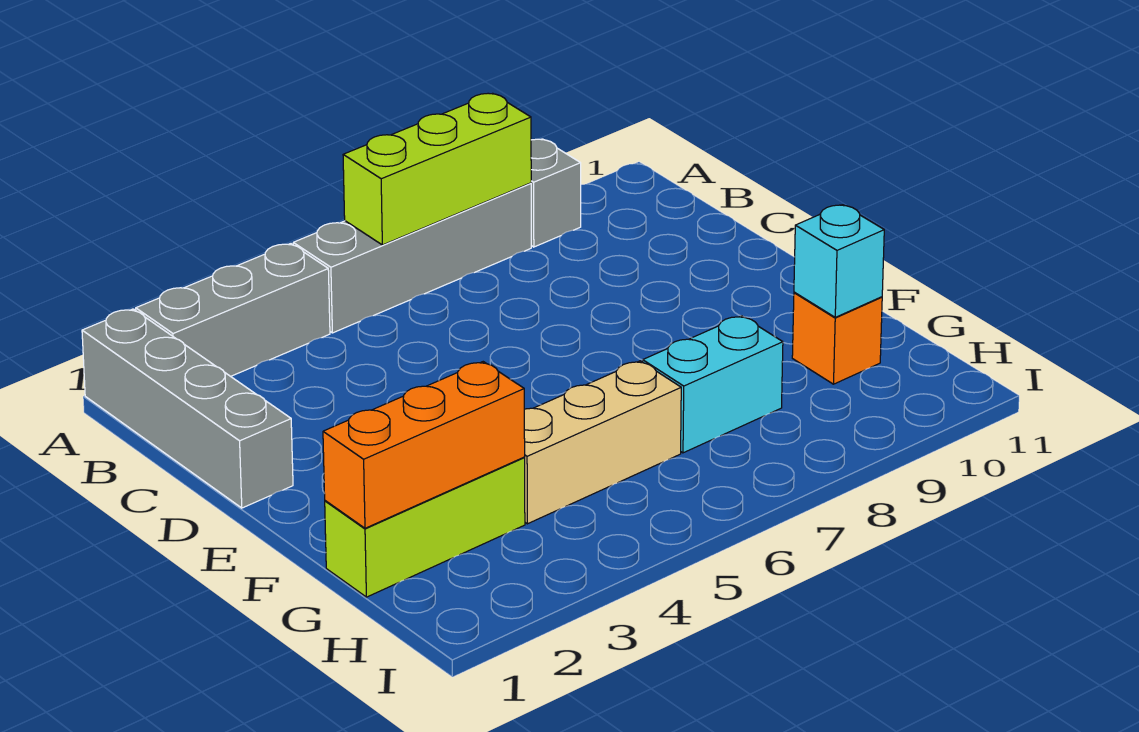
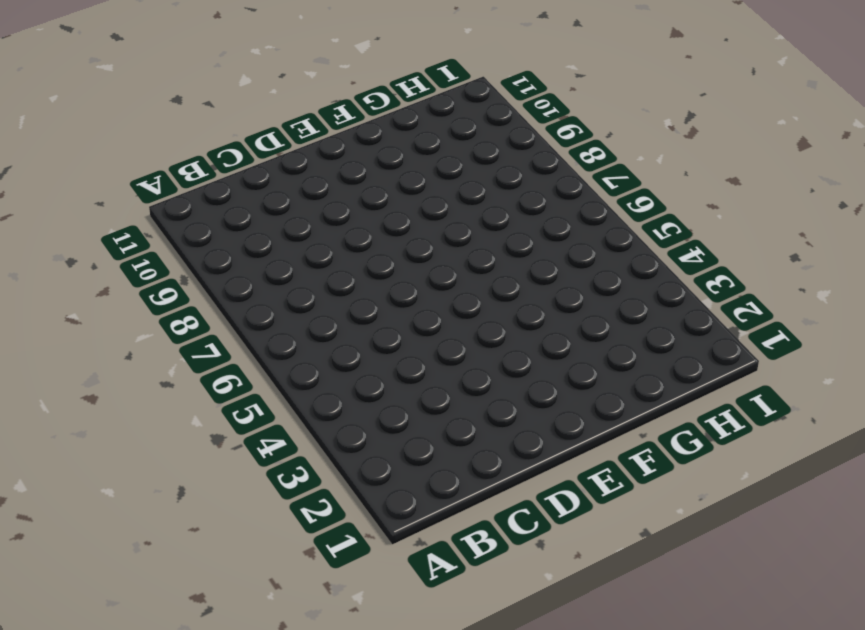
none -> grey brick A1:D1 level 1
none -> grey brick A2:A4 level 1

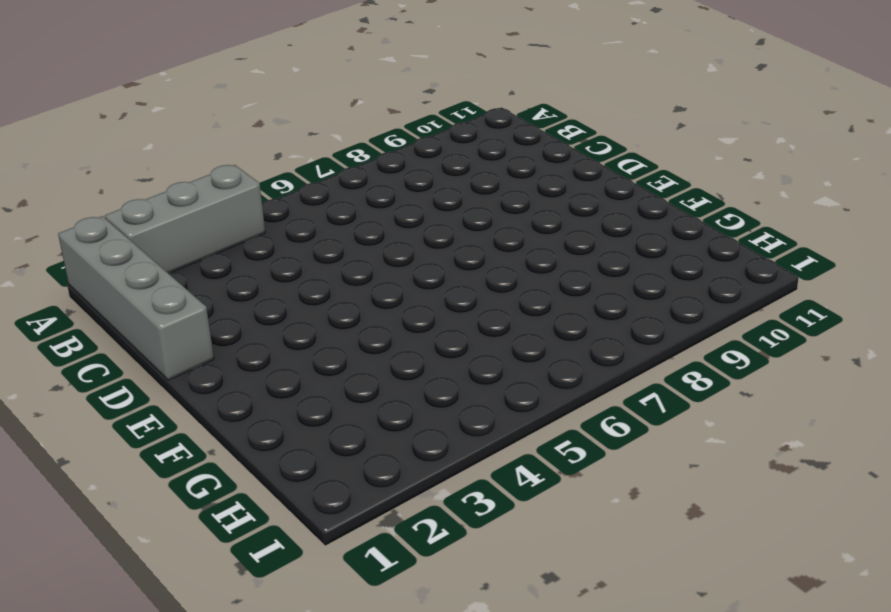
none -> grey brick A5:A8 level 1
none -> grey brick A9 level 1

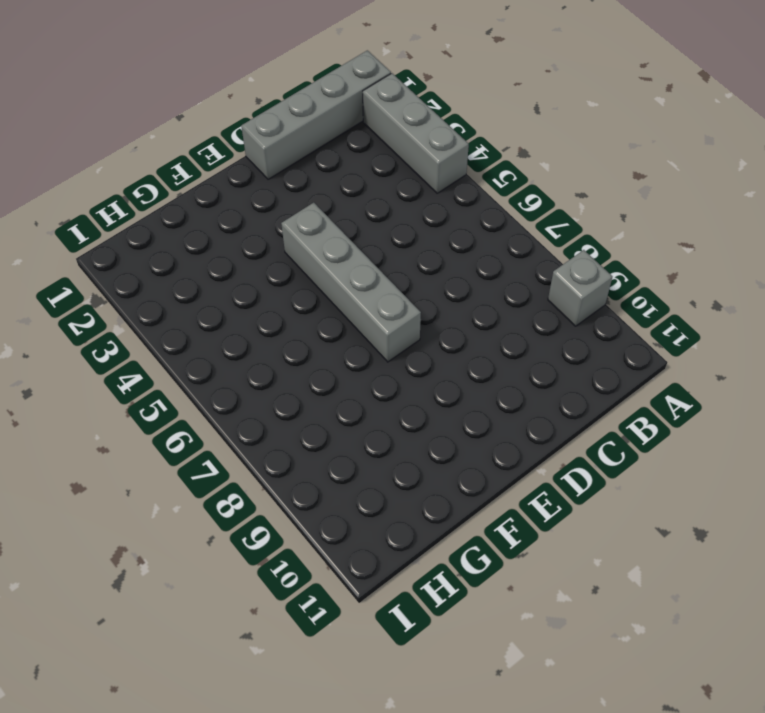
grey brick E4:E7 level 1 -> grey brick A5:A8 level 1
none -> lime brick G1:G3 level 1
none -> tan brick G4:G6 level 1

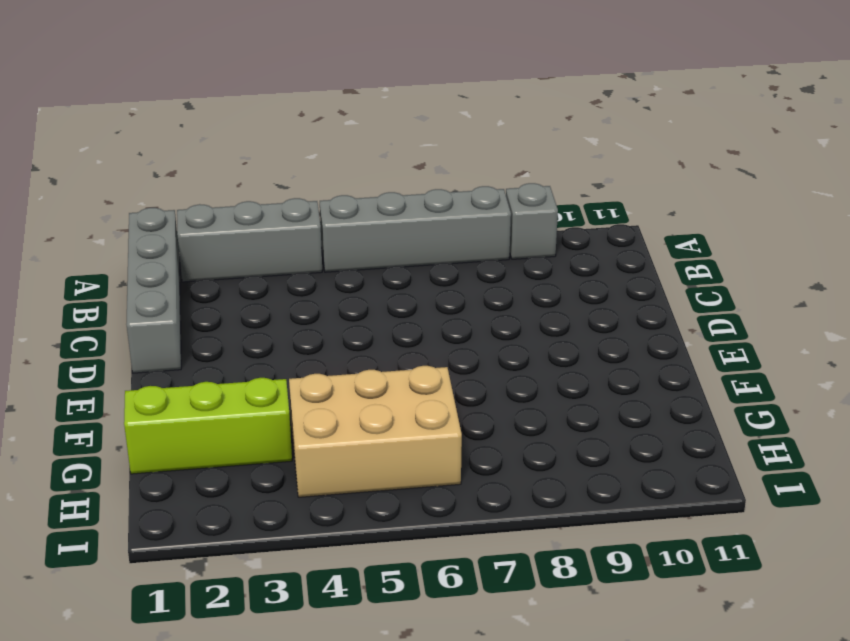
tan brick G4:H6 level 1 -> tan brick G4:G6 level 1
none -> cyan brick G7:G8 level 1
none -> orange brick G10 level 1

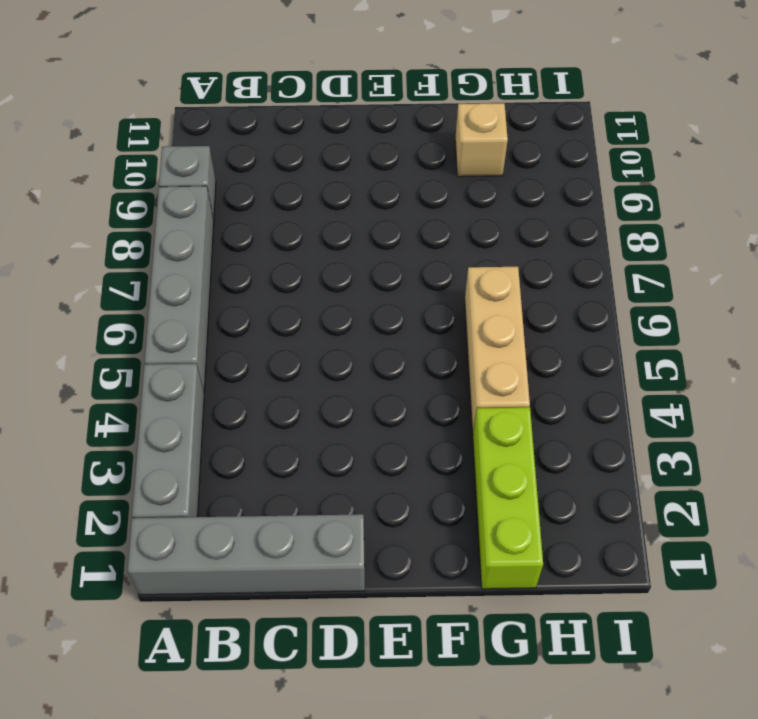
tan brick G10 level 1 -> orange brick G10 level 1
none -> cyan brick G7:G8 level 1
none -> lime brick A6:A8 level 2

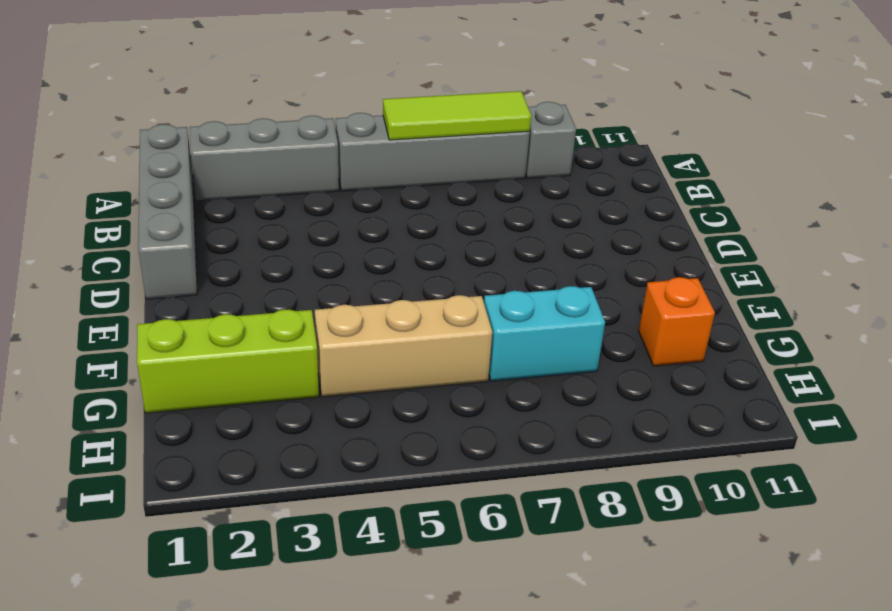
lime tile A6:A8 level 2 -> lime brick A6:A8 level 2
none -> orange brick G1:G3 level 2
none -> cyan brick G10 level 2

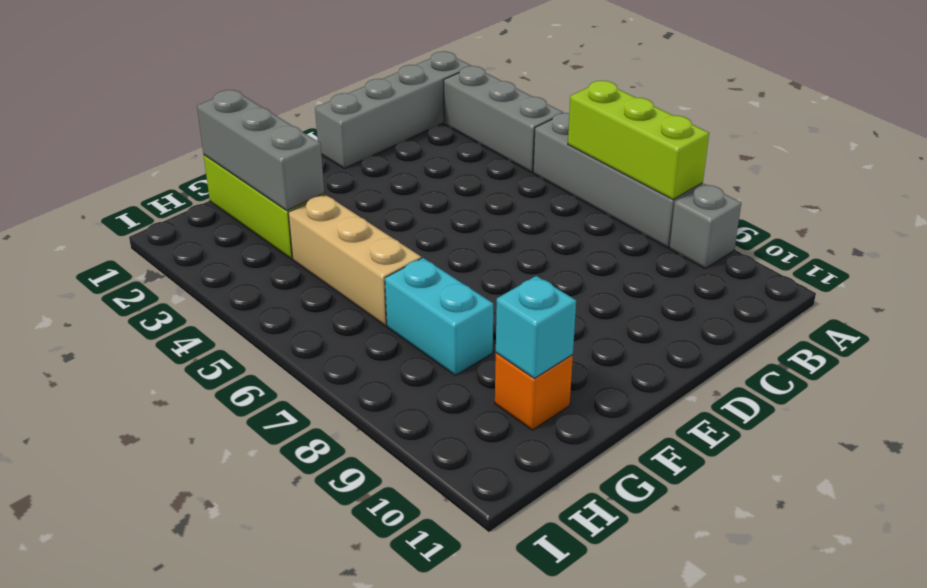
grey brick G1:G3 level 2 -> orange brick G1:G3 level 2

